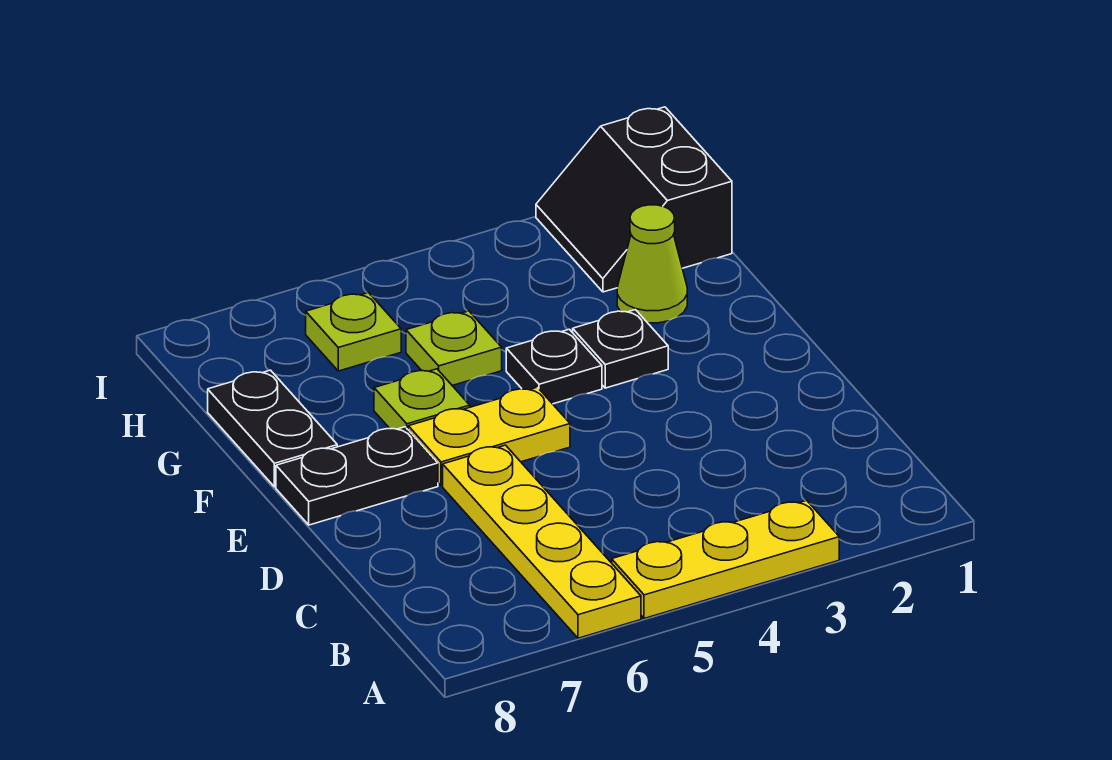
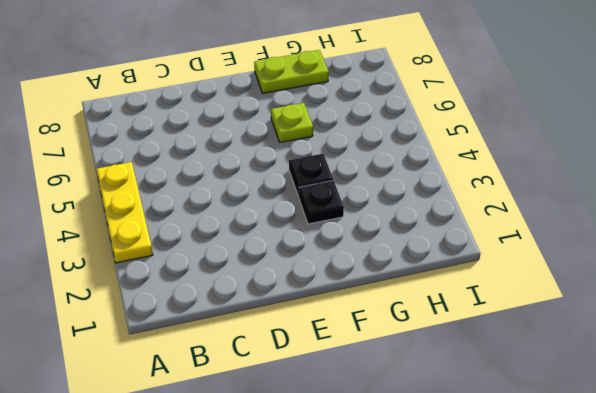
lime plate F8:G8 level 1 -> black plate F8:G8 level 1
none -> yellow plate A6:D6 level 1
none -> yellow plate E5:E6 level 1
none -> black plate E7:E8 level 1

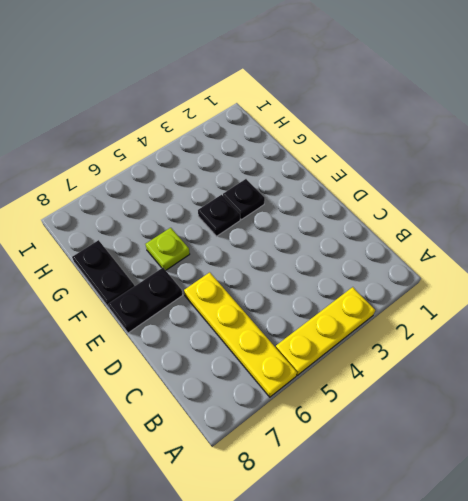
none -> yellow plate E5:E6 level 1
none -> lime cone G2 level 1
none -> lime plate G5 level 1

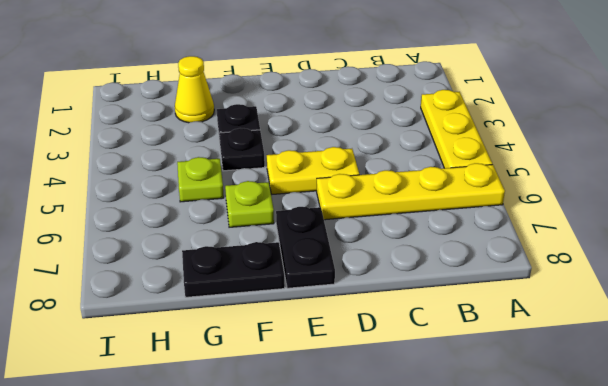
yellow plate D5:E5 level 1 -> yellow plate E5:E6 level 1
yellow cone G2 level 1 -> lime cone G2 level 1
none -> black slope H1:I2 level 1 top 1
none -> lime plate H6 level 1

